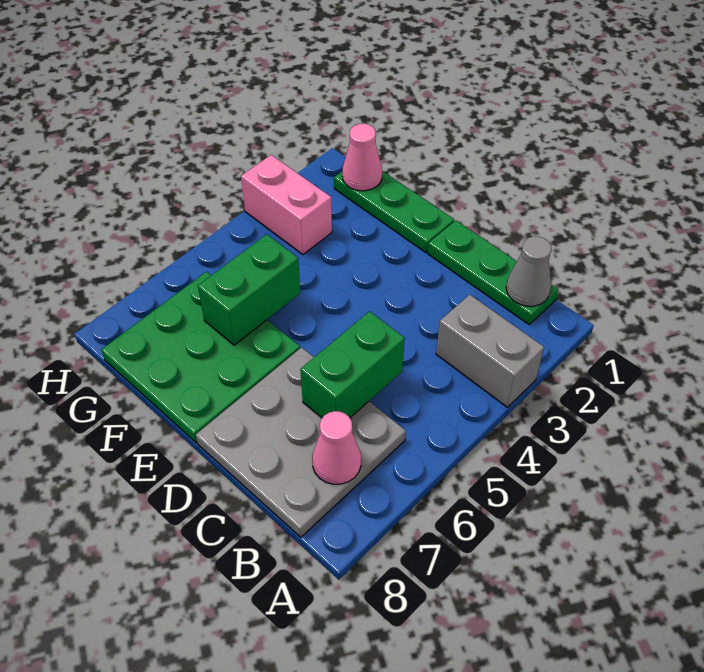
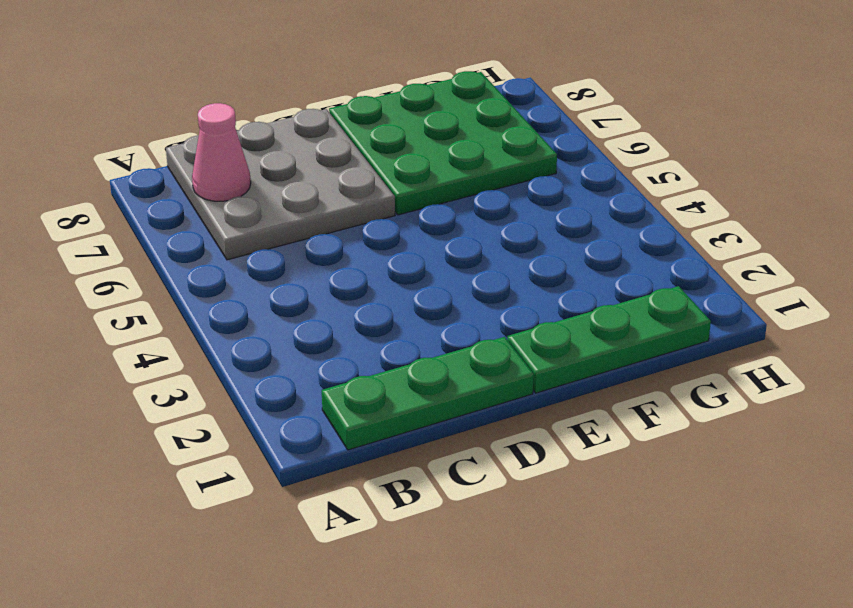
none -> grey brick A3:B3 level 1
none -> pink brick G3:H3 level 1

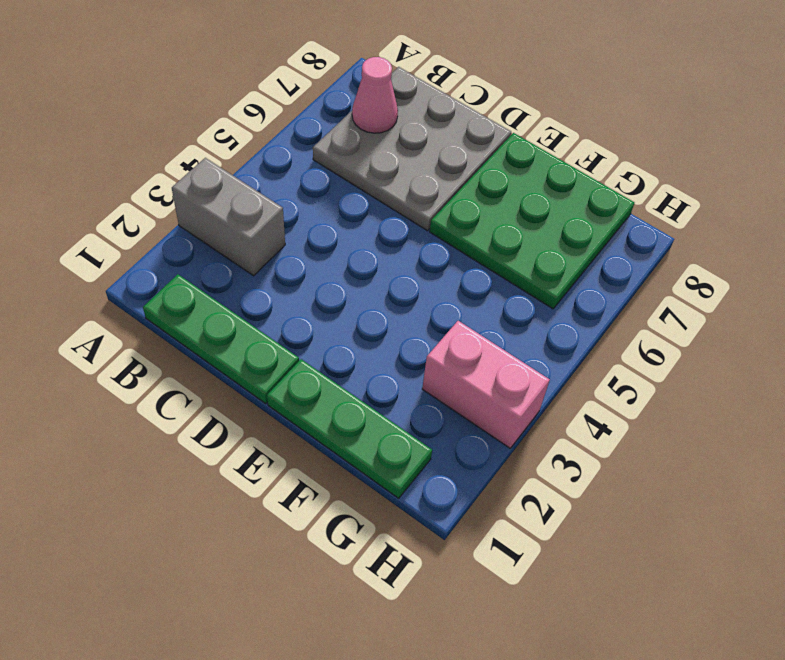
none -> grey cone B1 level 2
none -> green brick C5:C6 level 2

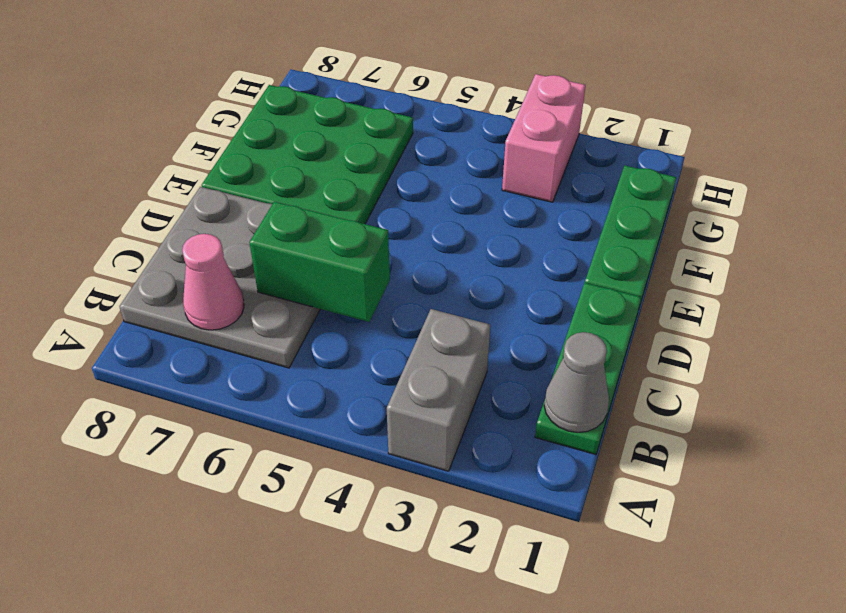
none -> green brick F5:F6 level 2
none -> pink cone G1 level 2

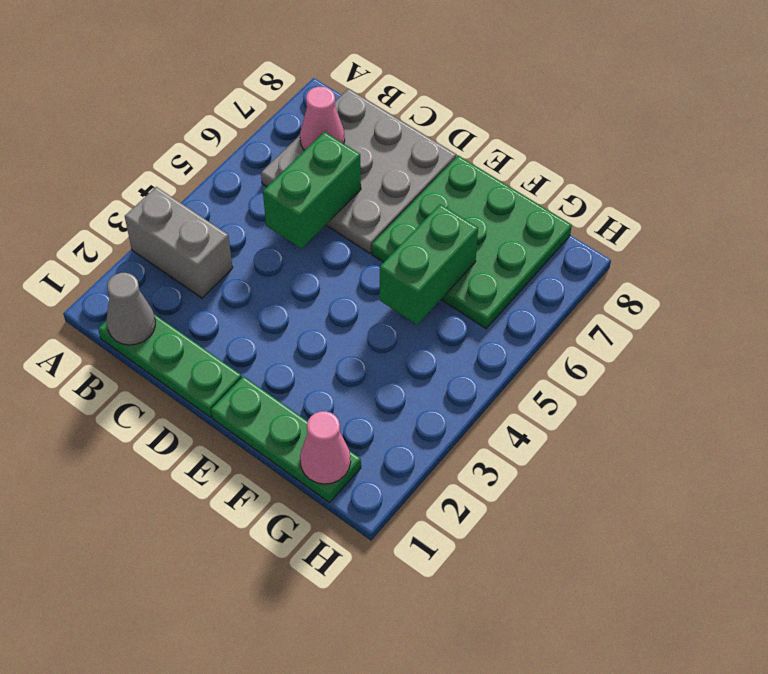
none -> pink brick G3:H3 level 1

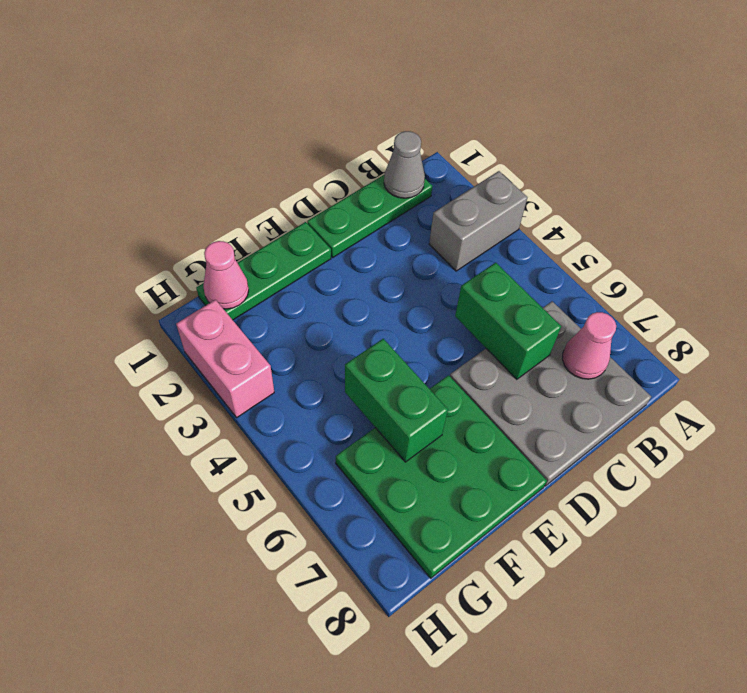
pink brick H2:H3 level 1 -> pink brick G3:H3 level 1

